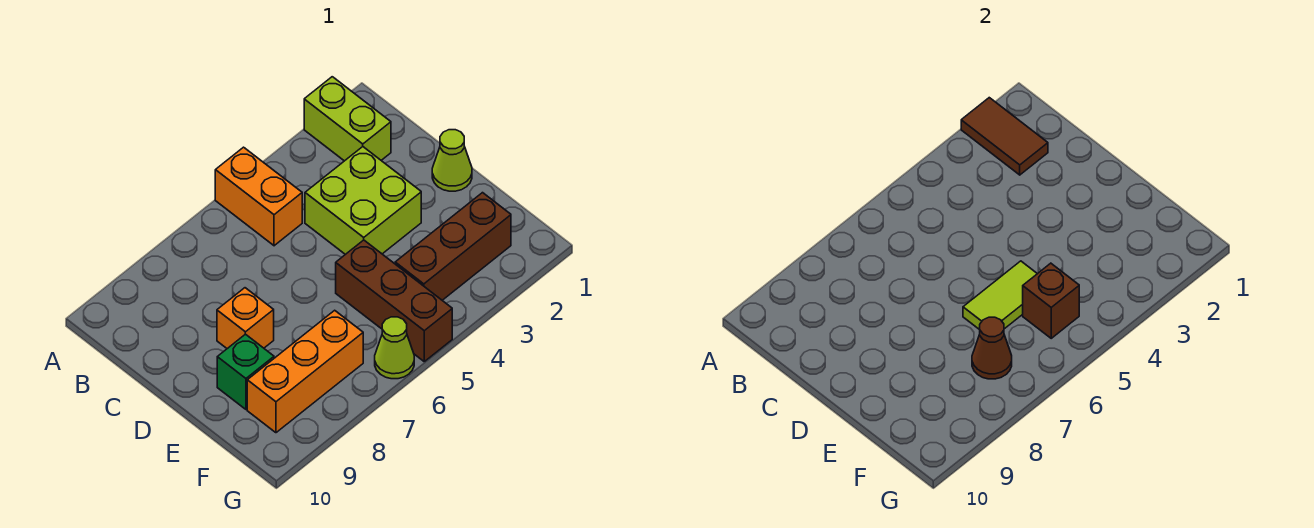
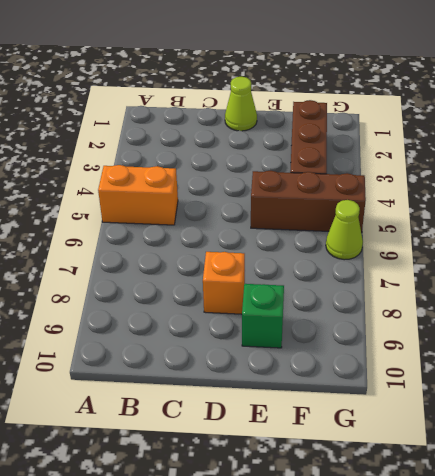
none -> lime brick A2:B2 level 1
none -> lime brick C3:D4 level 1
none -> orange brick F7:F9 level 1

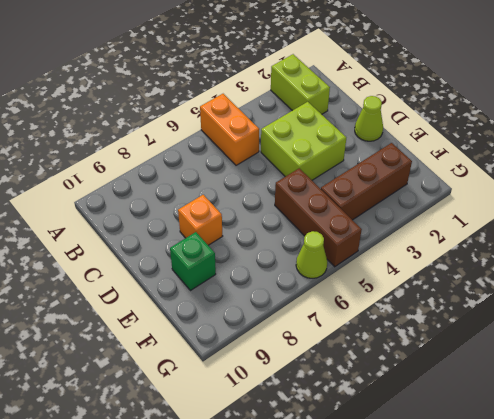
none -> orange brick F7:F9 level 1
none -> brown tile A2:B2 level 2
none -> lime tile E5:E6 level 2

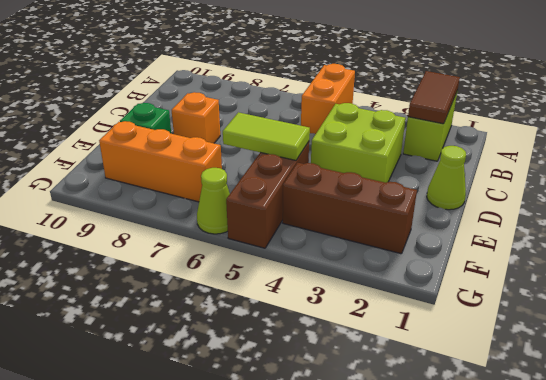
none -> brown brick F5 level 2
none -> brown cone F7 level 2

